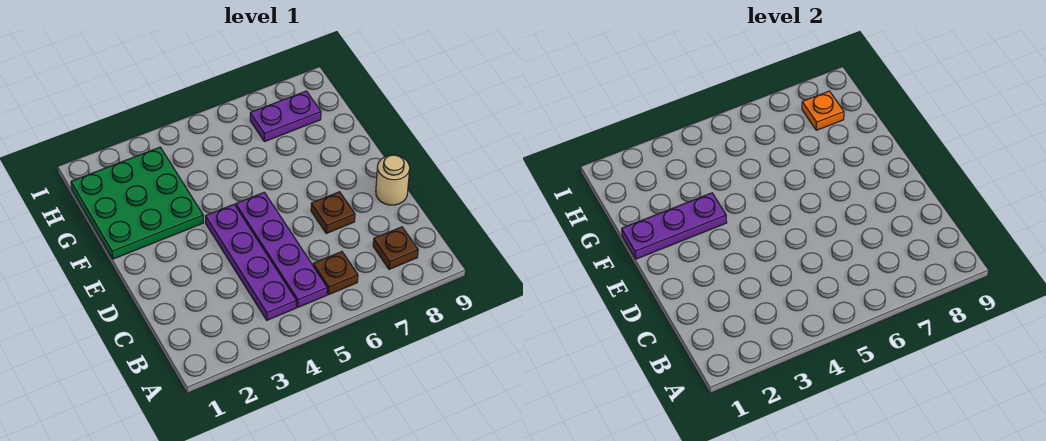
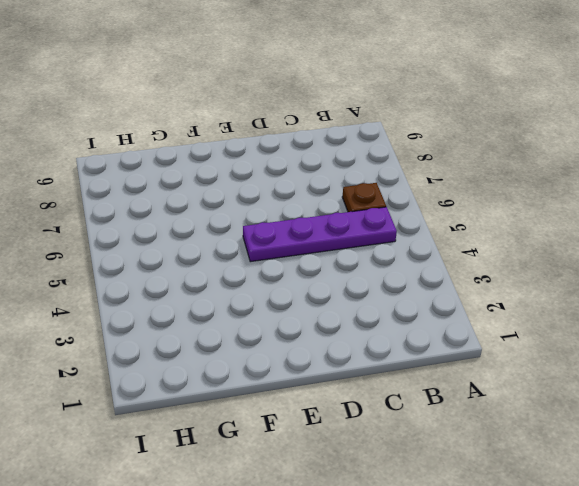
none -> purple plate B4:E4 level 1
none -> brown plate B8 level 1

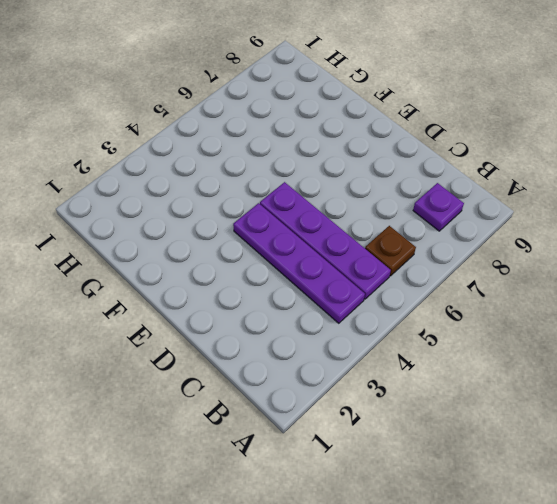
purple plate B8 level 1 -> brown plate B8 level 1
none -> brown plate D7 level 1
none -> tan round brick D9 level 1

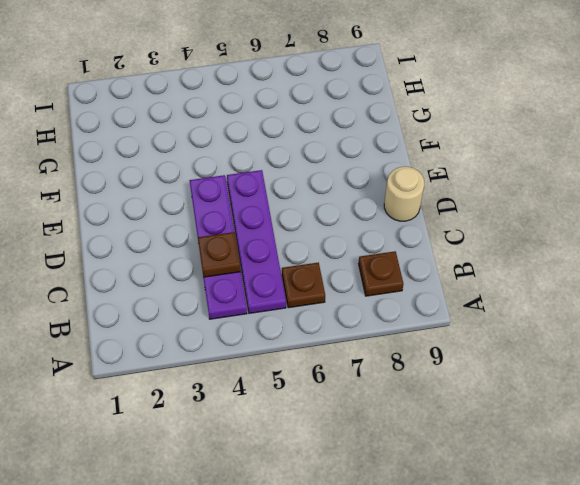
brown plate C4 level 2 -> brown plate D7 level 1
none -> green plate F1:H3 level 1
none -> purple plate H7:H8 level 1

